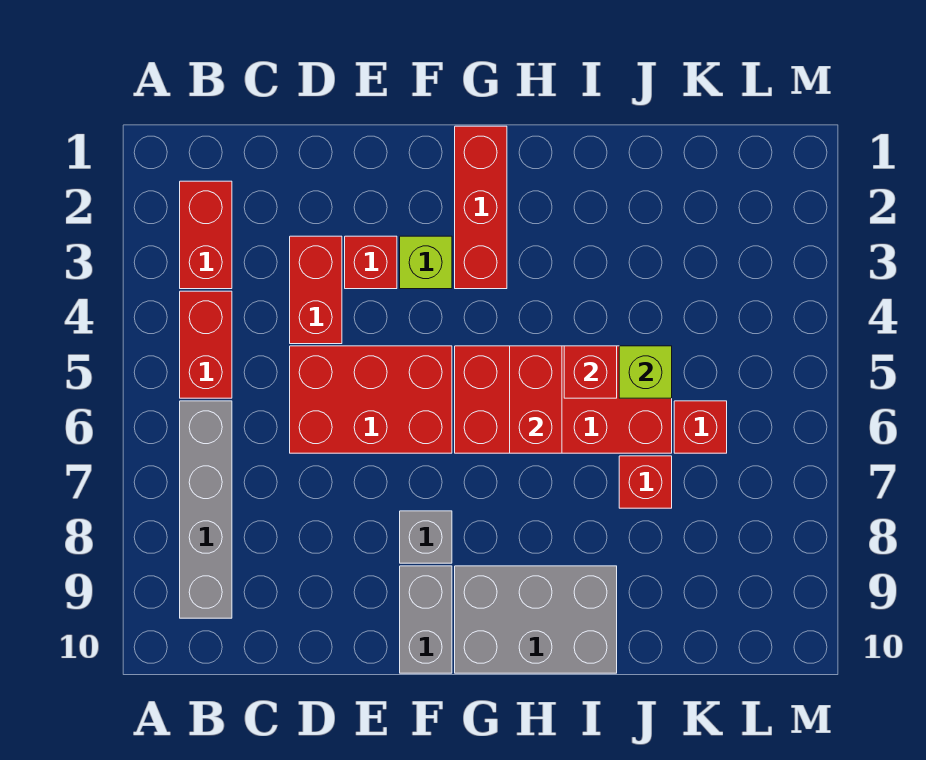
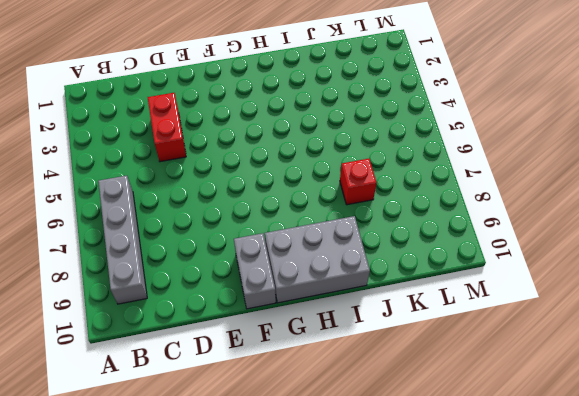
none -> red brick B2:B3 level 1
none -> red brick B4:B5 level 1
none -> red brick D5:F6 level 1

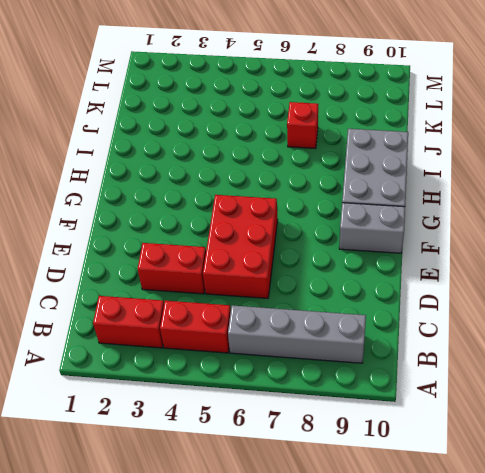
none -> red brick E3 level 1
none -> lime brick F3 level 1
none -> grey brick F8 level 1

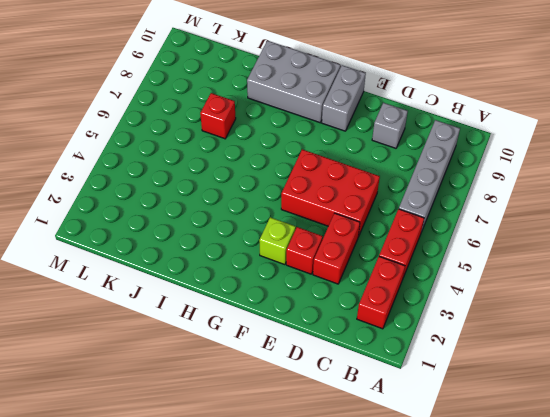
grey brick D9 level 1 -> grey brick F8 level 1
none -> red brick G1:G3 level 1
none -> red brick G5:J6 level 1
none -> red brick K6 level 1

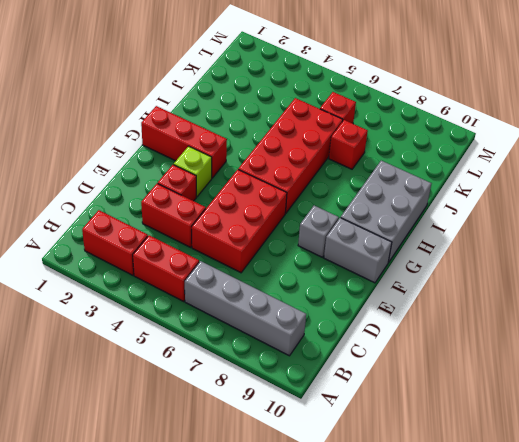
none -> red brick H5:H6 level 2
none -> red brick I5 level 2
none -> lime brick J5 level 2

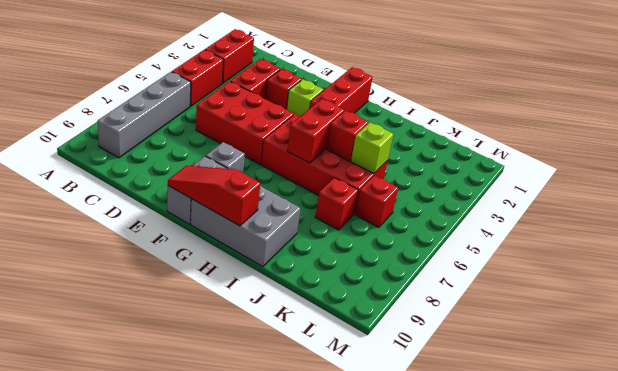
red slope F10:H10 level 2 top H -> none

